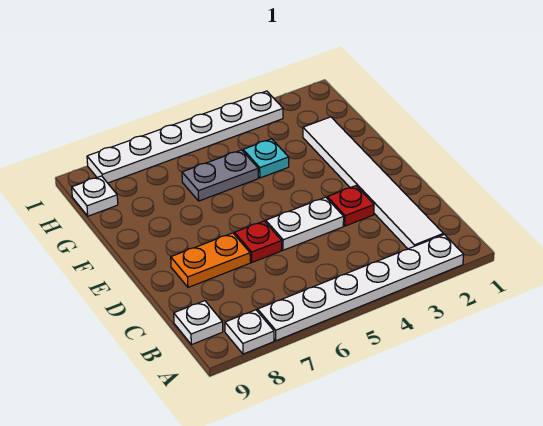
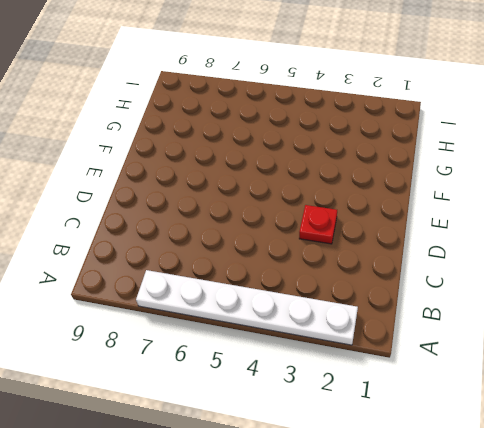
none -> white plate A8 level 1
none -> white tile B2:G2 level 1
none -> white plate B9 level 1

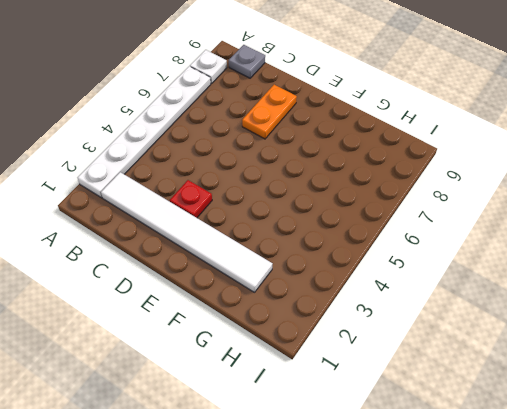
grey plate B9 level 1 -> white plate B9 level 1
none -> white plate D4:D5 level 1
none -> red plate D6 level 1
none -> cyan plate G4 level 1

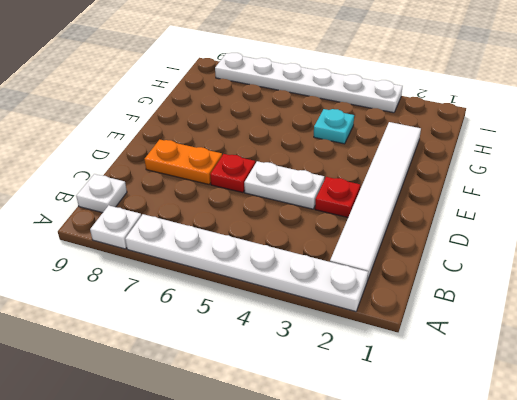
none -> grey plate G5:G6 level 1
none -> white plate H9 level 1

